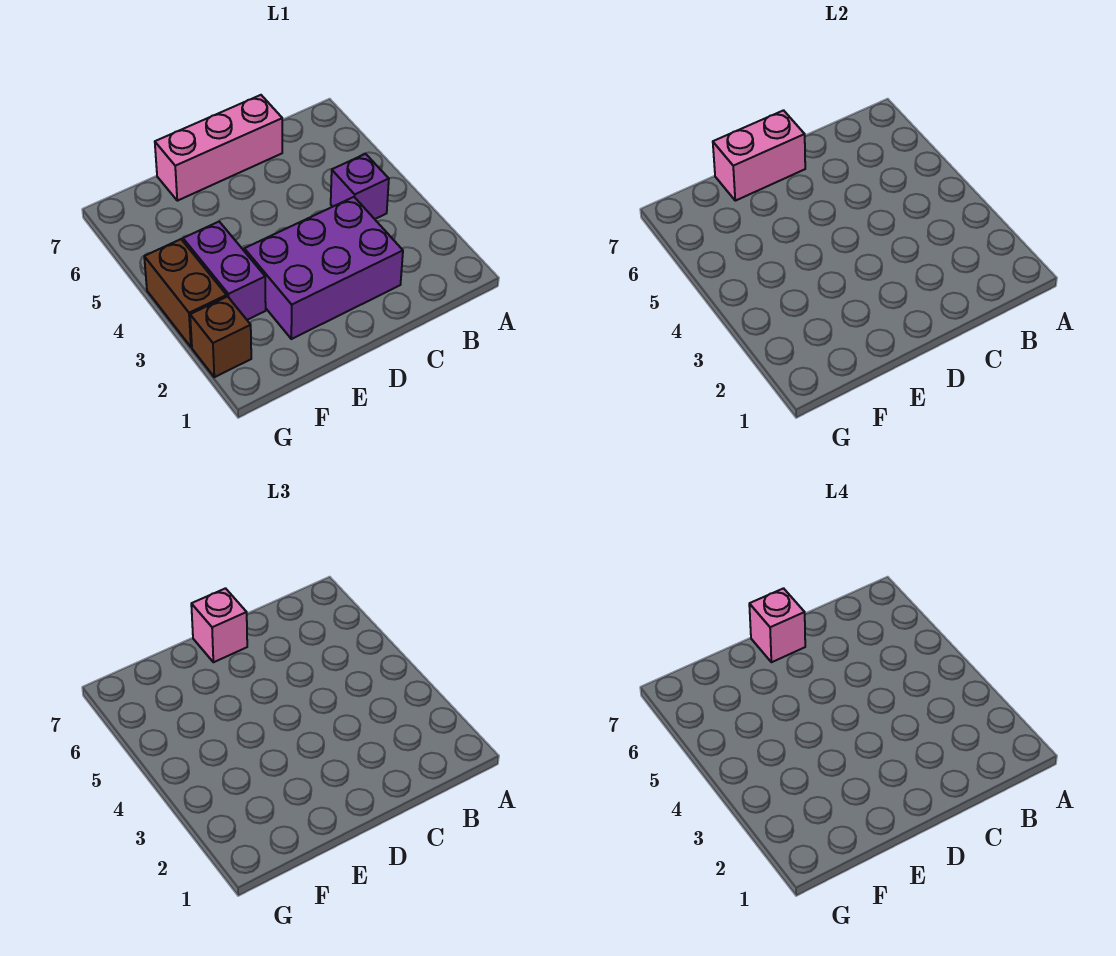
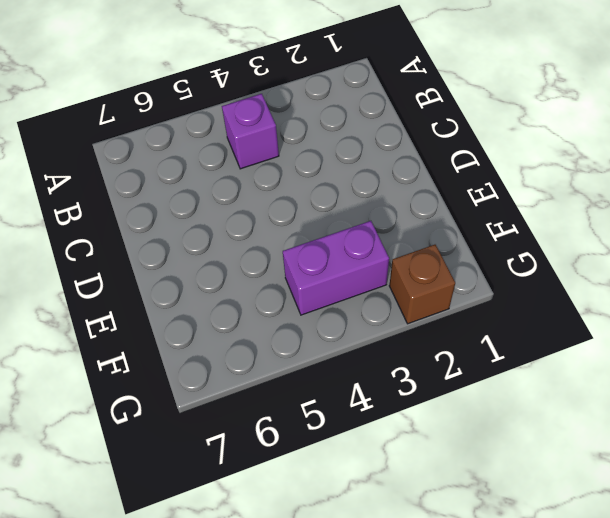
none -> purple brick C2:E3 level 1
none -> pink brick C7:E7 level 1

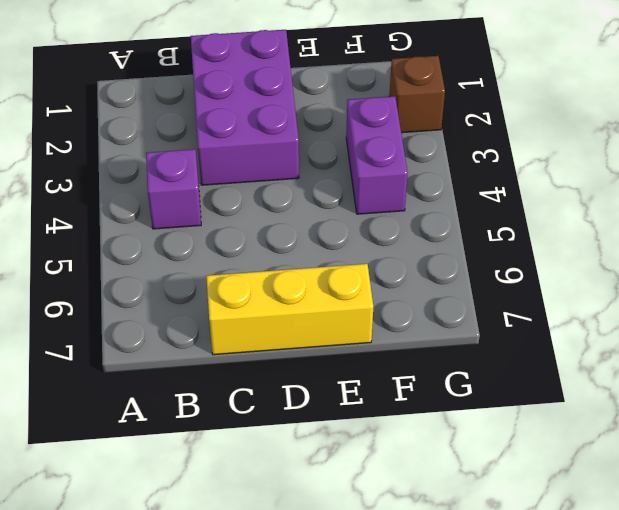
purple brick C1:D3 level 1 -> purple brick C2:E3 level 1
yellow brick C7:E7 level 1 -> pink brick C7:E7 level 1
none -> brown brick G3:G4 level 1
none -> pink brick D7:E7 level 2

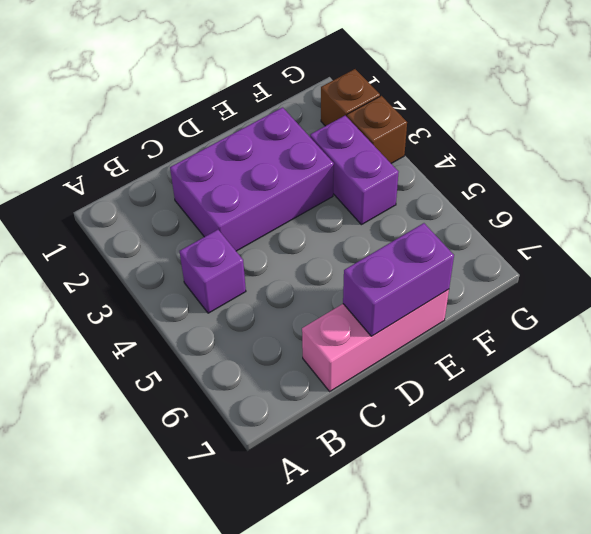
purple brick D7:E7 level 2 -> pink brick D7:E7 level 2
brown brick G3 level 1 -> brown brick G3:G4 level 1
none -> pink brick D7 level 3
none -> pink brick D7 level 4

